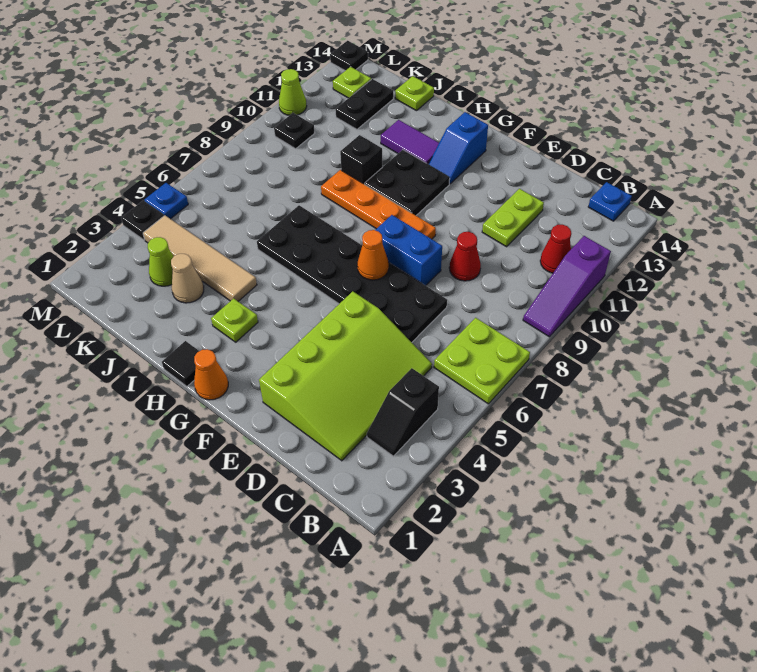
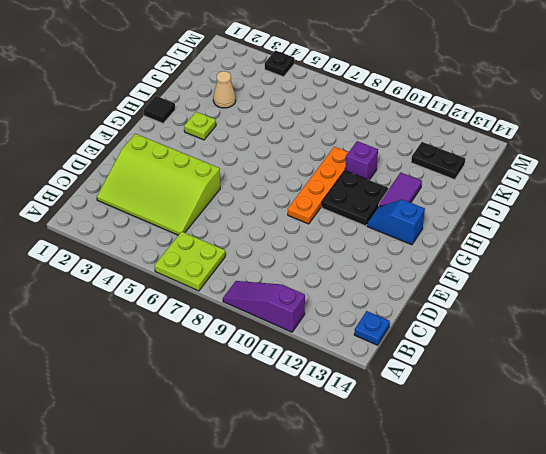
purple brick I10 level 1 -> black brick I10 level 1
none -> black slope B3:B4 level 1 top 4
none -> red cone B11 level 1
none -> black plate D6:I7 level 1
none -> red cone D9 level 1

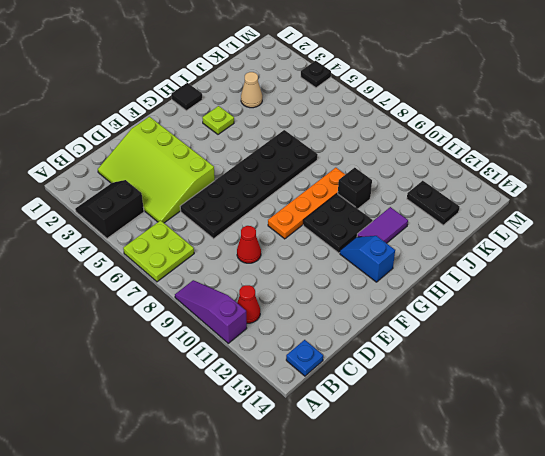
black slope A3:B4 level 1 top 4 -> black slope B3:B4 level 1 top 4
none -> lime plate D11:D12 level 1
none -> blue brick E8:F8 level 1
none -> orange cone G1 level 1
none -> tan tile I4:L4 level 1

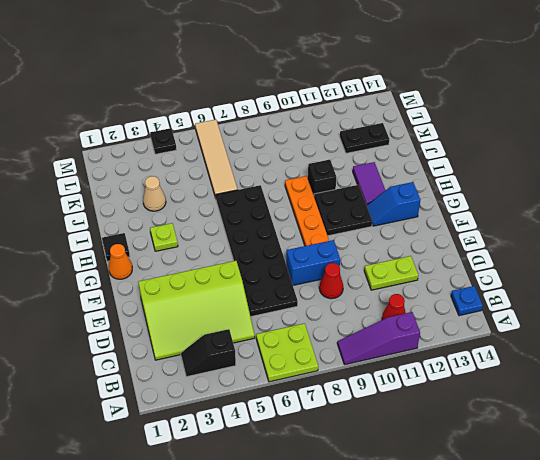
blue brick E8:E9 level 1 -> blue brick E8:F8 level 1
tan tile J6:M6 level 1 -> tan tile I4:L4 level 1
none -> lime plate J14 level 1
none -> lime cone K3 level 1
none -> black plate L10 level 1
none -> lime plate L13 level 1

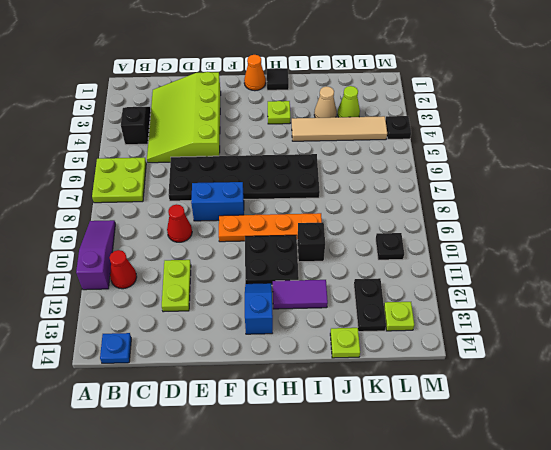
none -> blue plate M5 level 1
none -> lime cone M11 level 1
none -> black plate M14 level 1
none -> orange cone F7 level 2

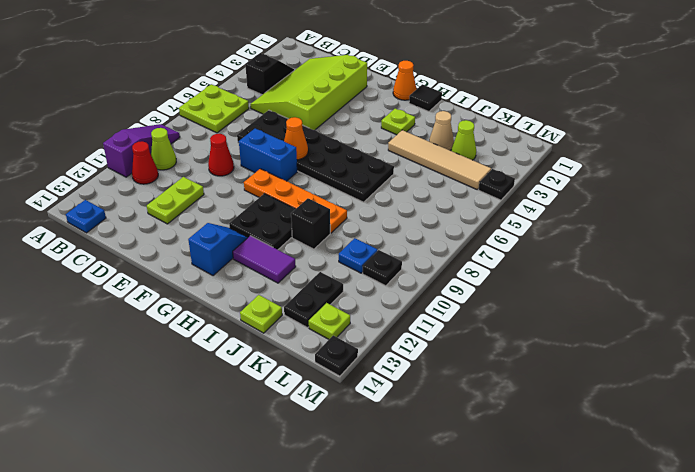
lime cone B10 level 1 -> lime cone M11 level 1
blue plate K10 level 1 -> blue plate M5 level 1

